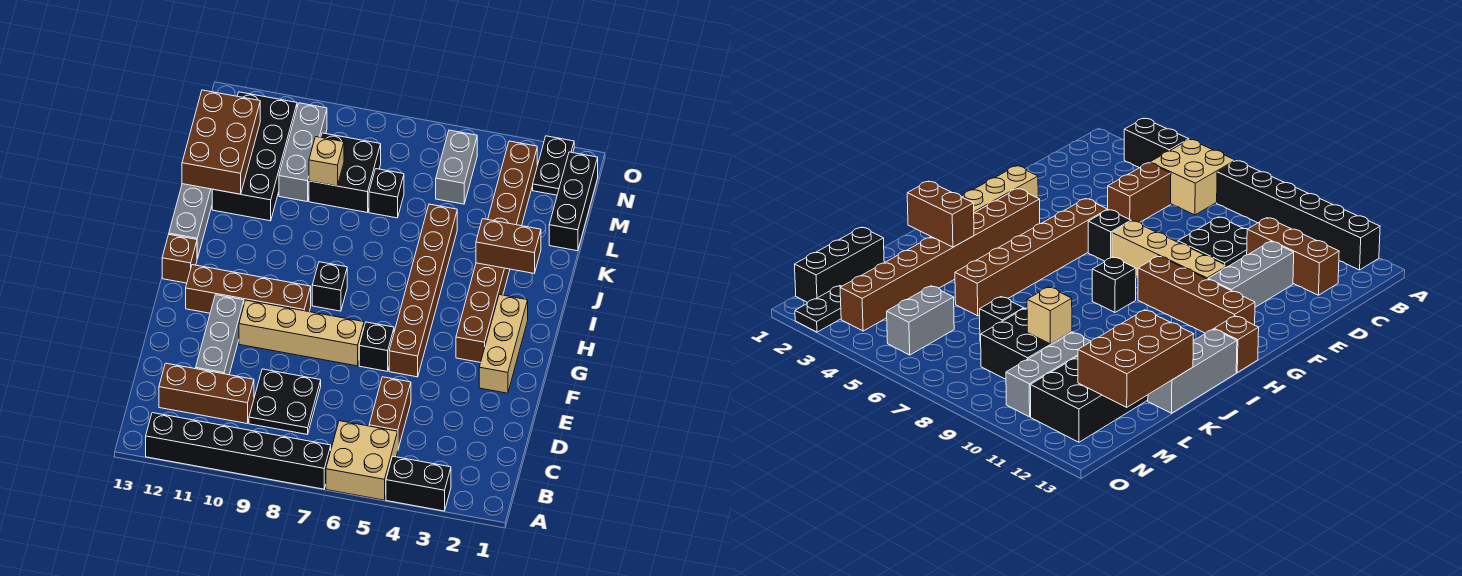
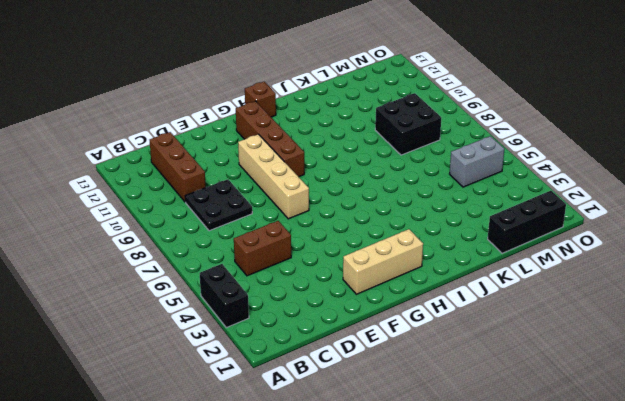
none -> tan brick A5:B6 level 1
none -> black brick A7:A12 level 1
none -> grey brick D11:F11 level 1

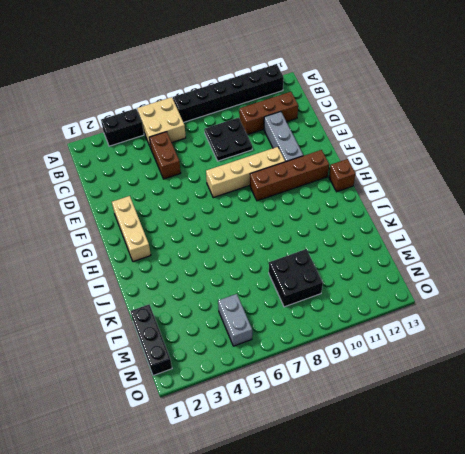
none -> brown brick F5:K5 level 1
none -> black brick F6 level 1
none -> brown brick G3:N3 level 1

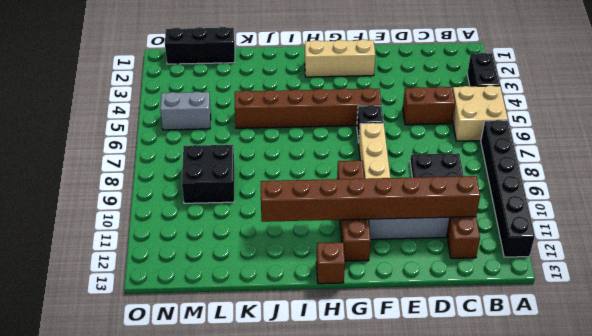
brown brick C11:J11 level 2 -> brown brick G3:N3 level 1
none -> black brick H8 level 1
none -> grey brick I13:K13 level 1
none -> black brick K11:N12 level 1

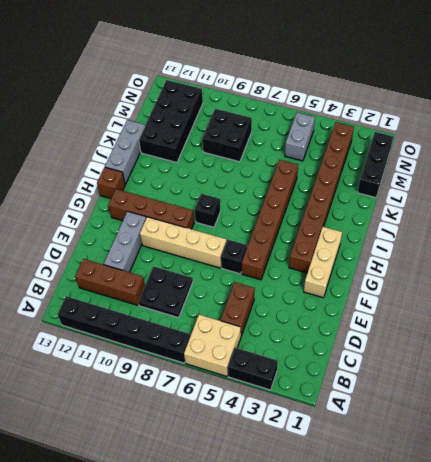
none -> black brick L7 level 1
none -> grey brick L10:N10 level 1
none -> black plate N2:O2 level 1

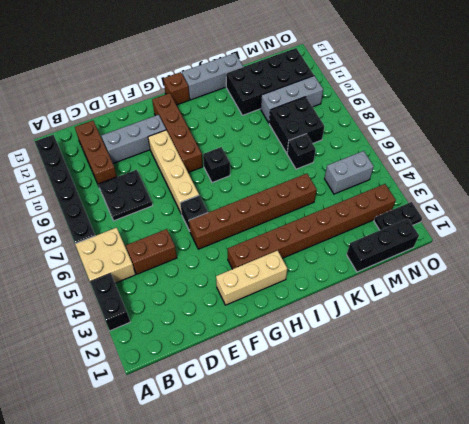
none -> brown brick J2:J3 level 2
none -> brown brick K12:M13 level 2
none -> tan brick L9 level 2

